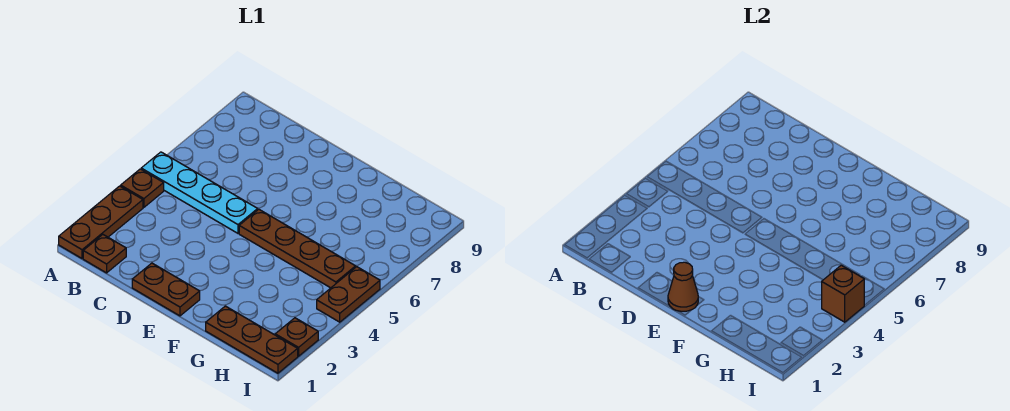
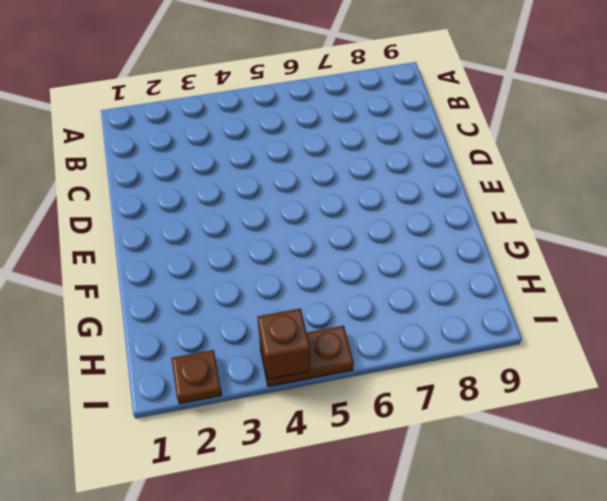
none -> brown plate A1:A3 level 1
none -> brown plate A4 level 1

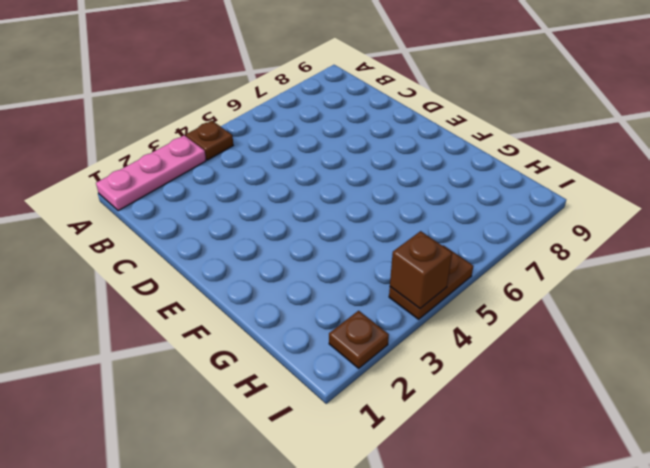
pink plate A1:A3 level 1 -> brown plate A1:A3 level 1
none -> cyan plate A5:D5 level 1
none -> brown plate B1 level 1

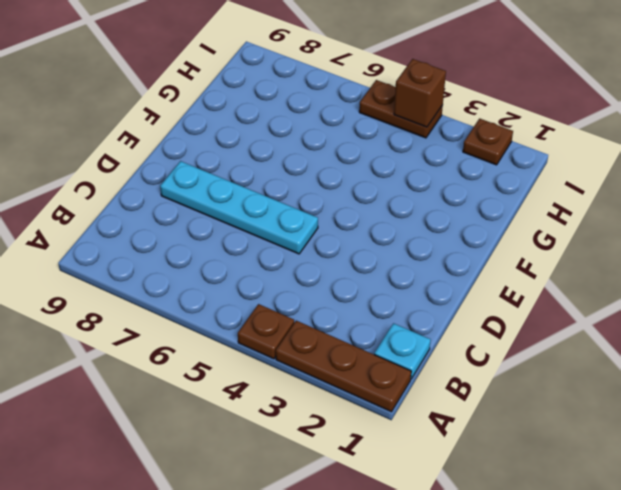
cyan plate B1 level 1 -> brown plate B1 level 1
cyan plate D5:D8 level 1 -> cyan plate A5:D5 level 1
none -> brown plate D1:E1 level 1
none -> brown plate E5:H5 level 1

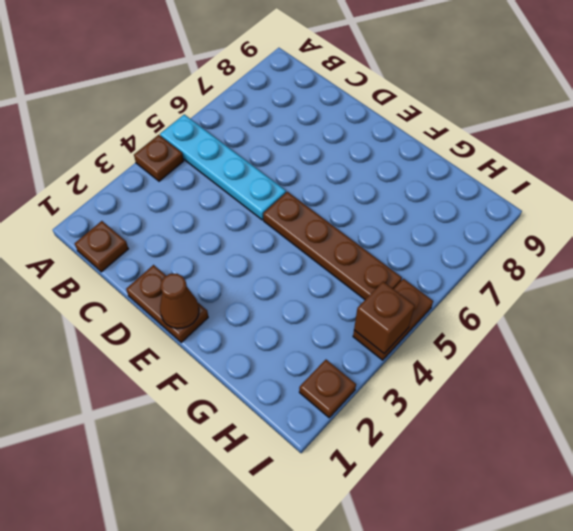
none -> brown plate A1:A3 level 1
none -> brown plate G1:I1 level 1

